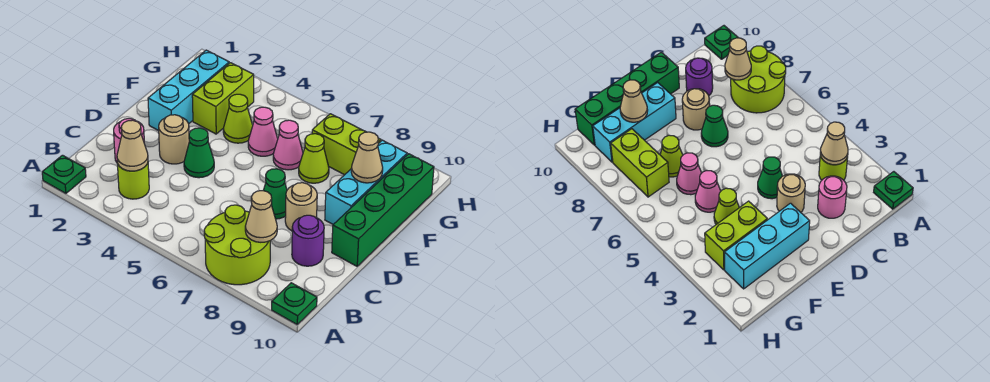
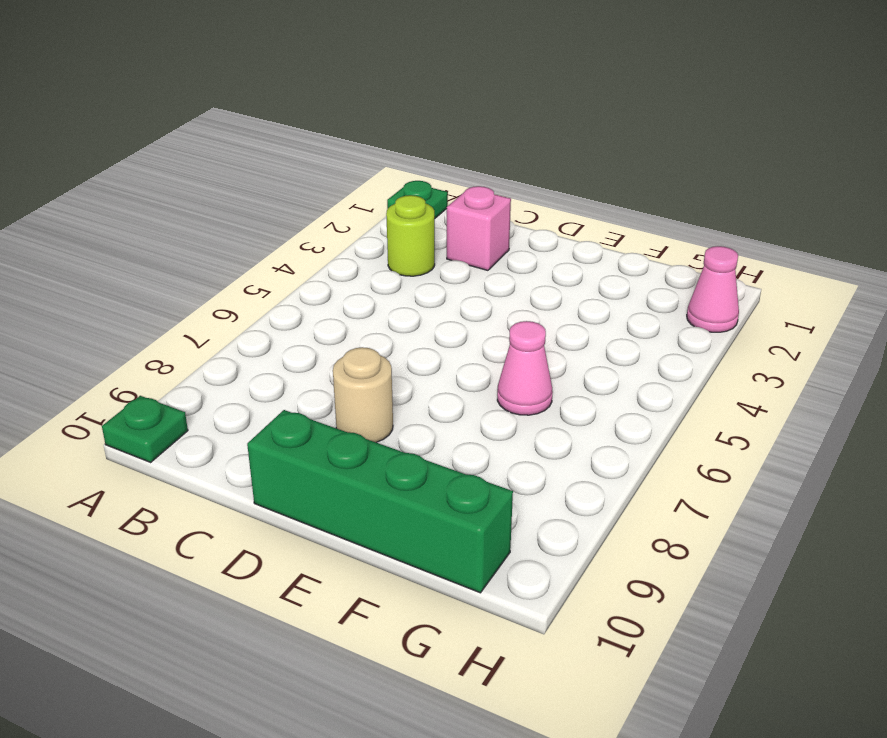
pink brick C2 level 1 -> pink round brick C2 level 1
pink cone H2 level 1 -> pink cone F5 level 1
none -> lime round brick A7:B8 level 1
none -> purple round brick C9 level 1
none -> tan round brick D3 level 1

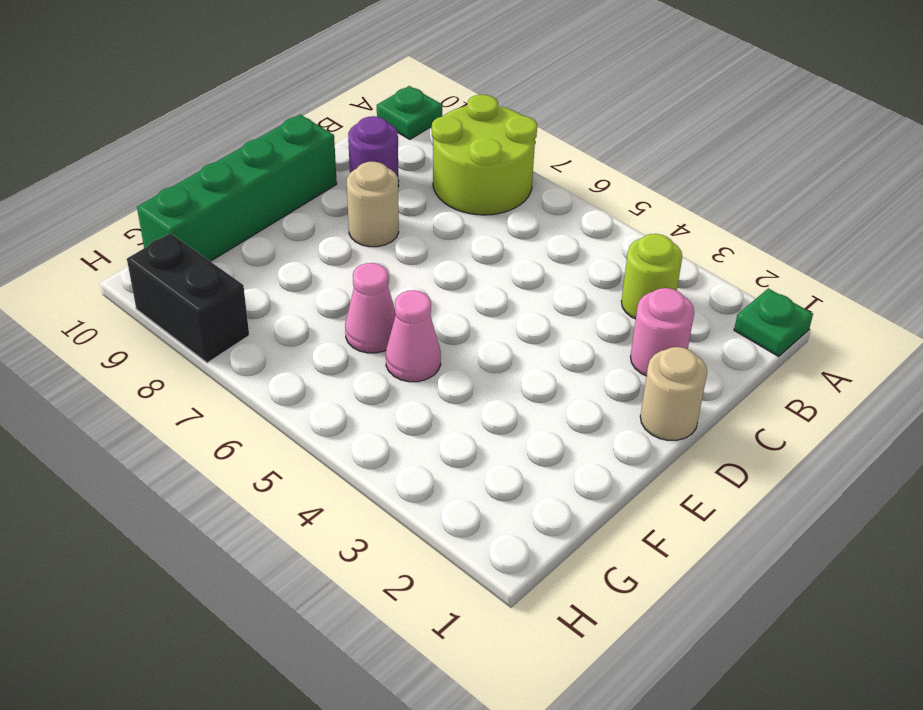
tan round brick D1 level 1 -> tan round brick D3 level 1
black brick H8:H9 level 1 -> none
none -> green cone D4 level 1
none -> green cone D7 level 1
none -> cyan brick E2:G2 level 1

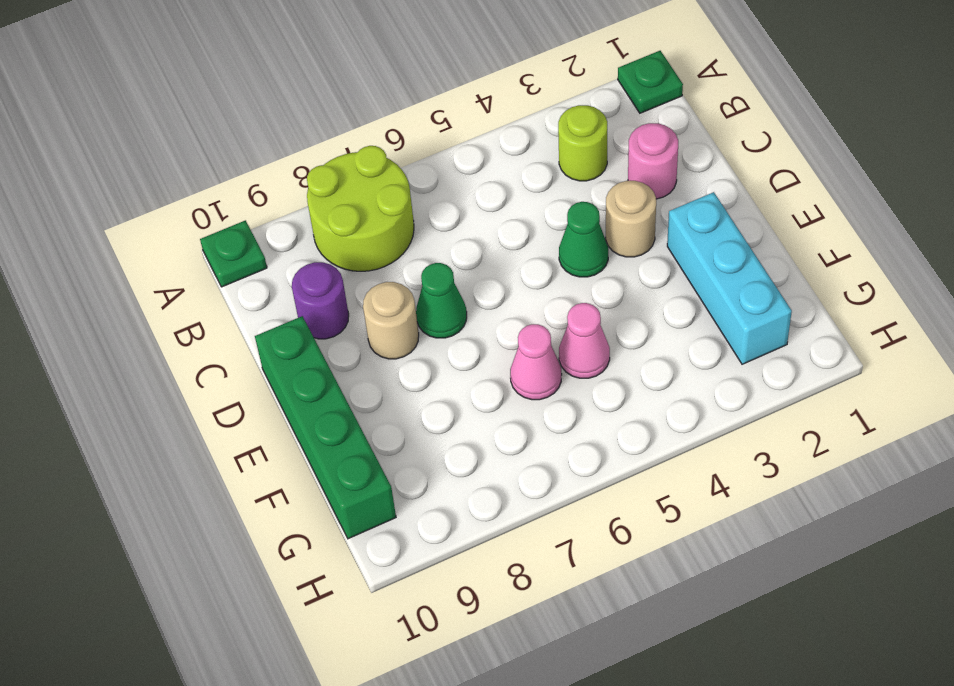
none -> cyan brick E9:G9 level 1
none -> lime brick F3:G3 level 1
none -> lime cone F4 level 1

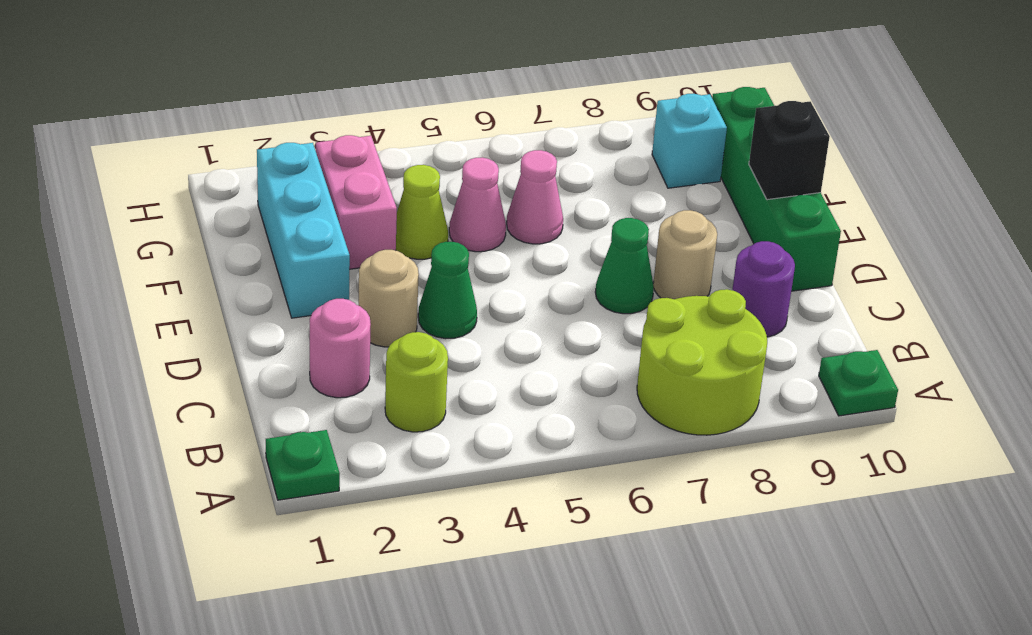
black brick E10 level 2 -> none
pink brick F3:G3 level 1 -> lime brick F3:G3 level 1
cyan brick G9 level 1 -> cyan brick E9:G9 level 1
none -> lime cone F7 level 1
none -> lime brick G7:G8 level 1
none -> tan cone B3 level 2

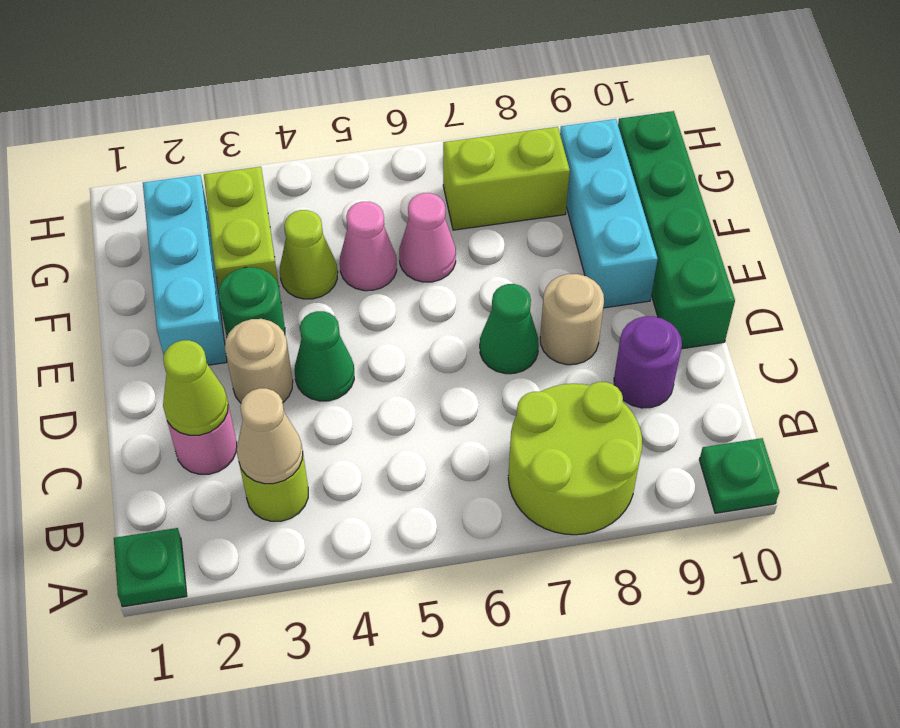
lime cone C2 level 2 -> lime cone F7 level 1
green round brick E3 level 1 -> none
none -> tan cone B8 level 2
none -> tan cone F9 level 2

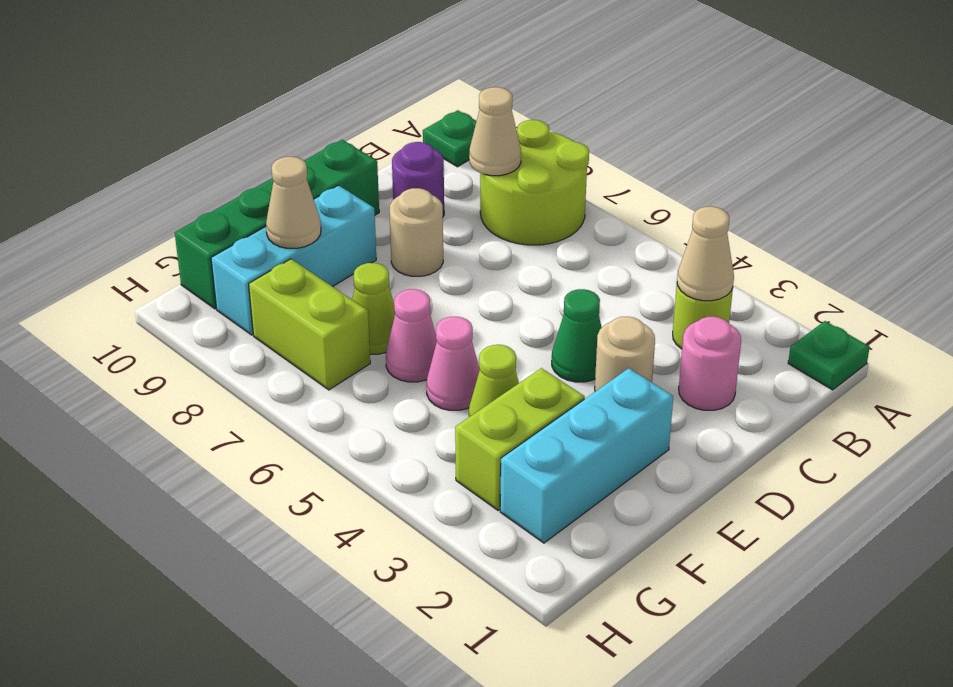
none -> green cone D7 level 1

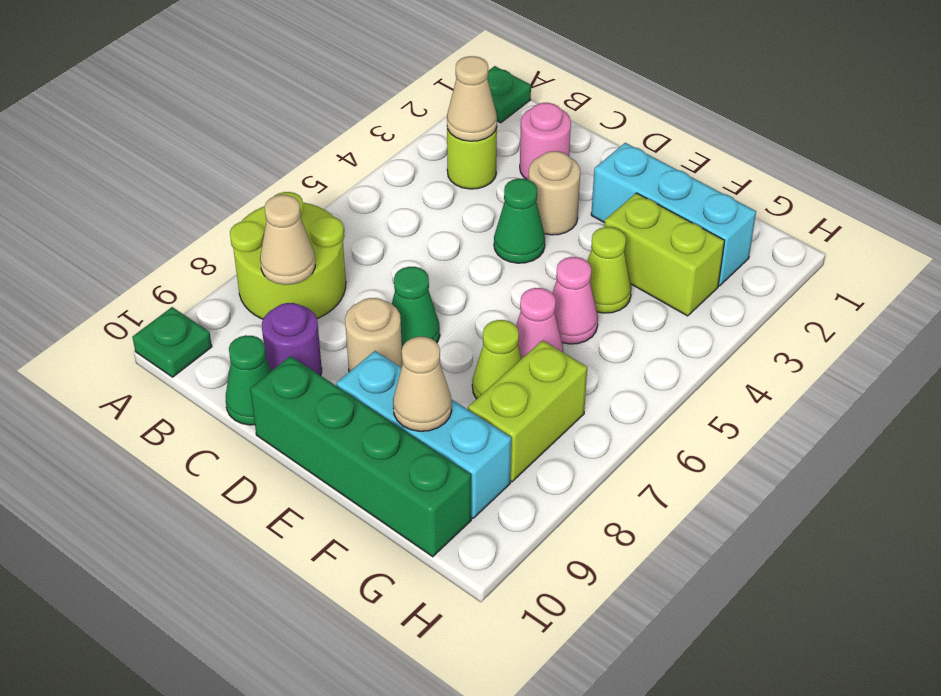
green cone C10 level 1 -> none

